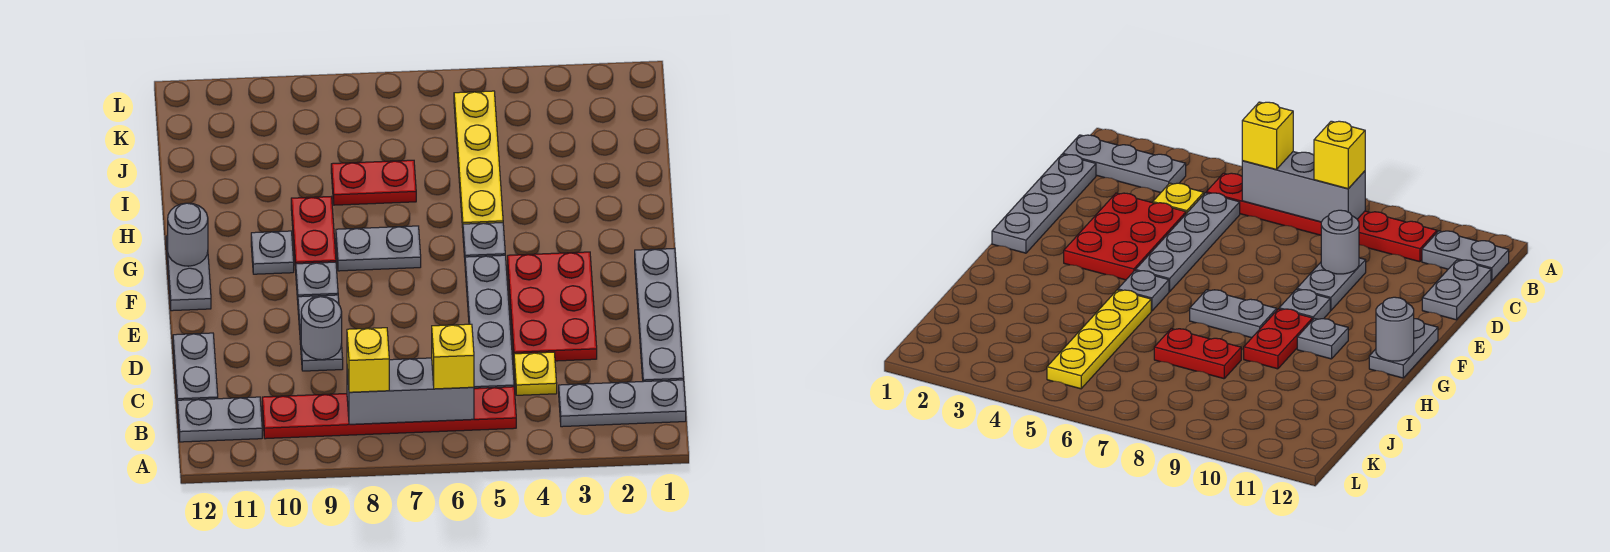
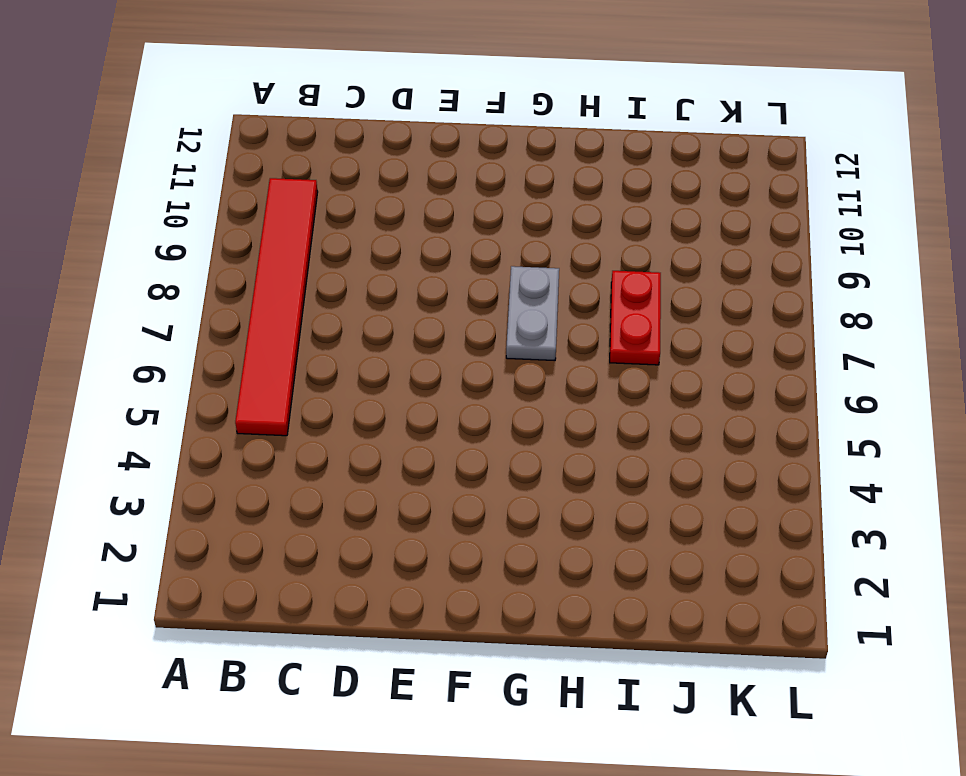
red tile B5:B10 level 1 -> red plate B5:B10 level 1
none -> grey plate B1:B3 level 1
none -> grey plate B11:B12 level 1
none -> grey plate C1:F1 level 1

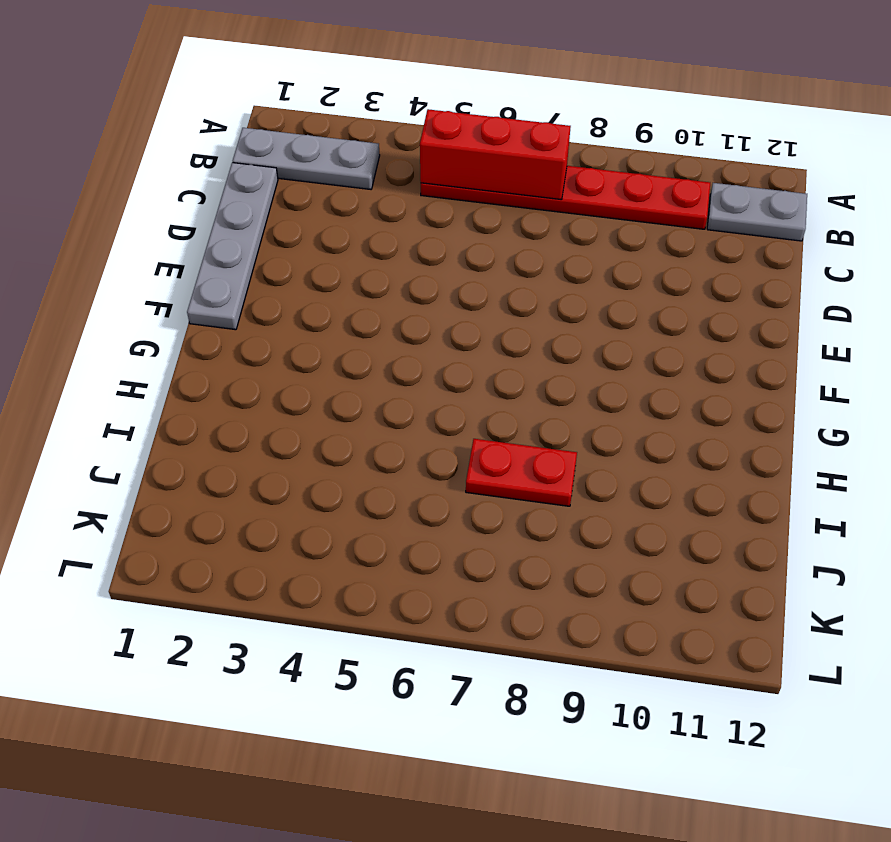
red brick B5:B7 level 2 -> grey brick B6:B8 level 2
none -> yellow plate C4 level 1
none -> grey plate C5:F5 level 1
none -> grey plate C12:D12 level 1

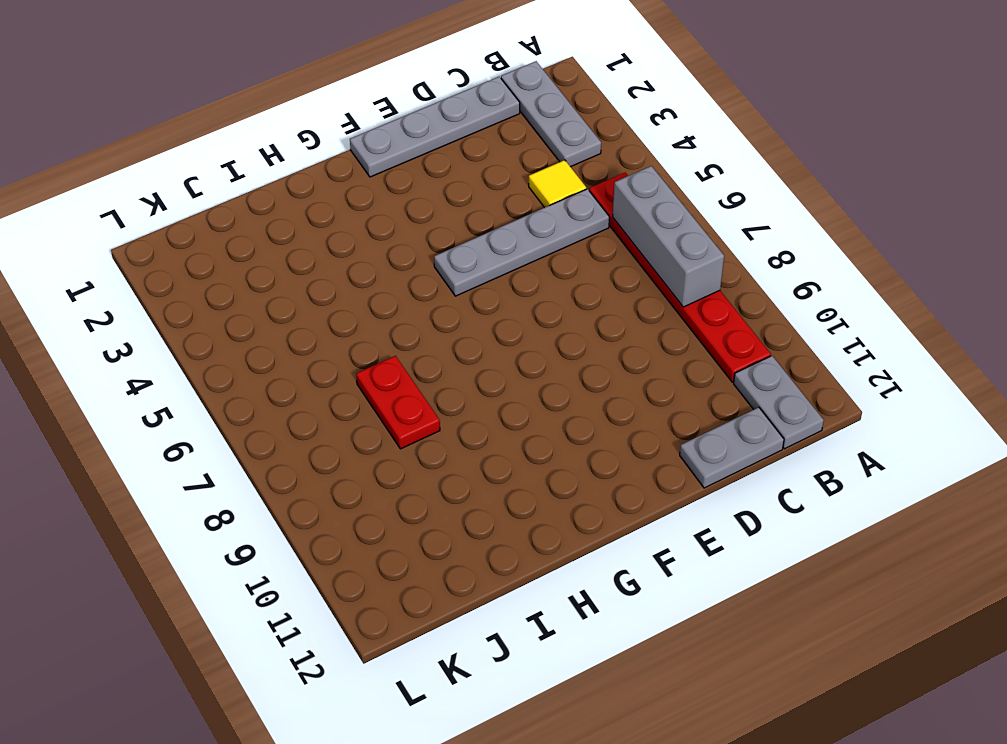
yellow tile C4 level 1 -> yellow plate C4 level 1
none -> red plate D3:F4 level 1
none -> grey plate D9:E9 level 1
none -> grey plate F9 level 1

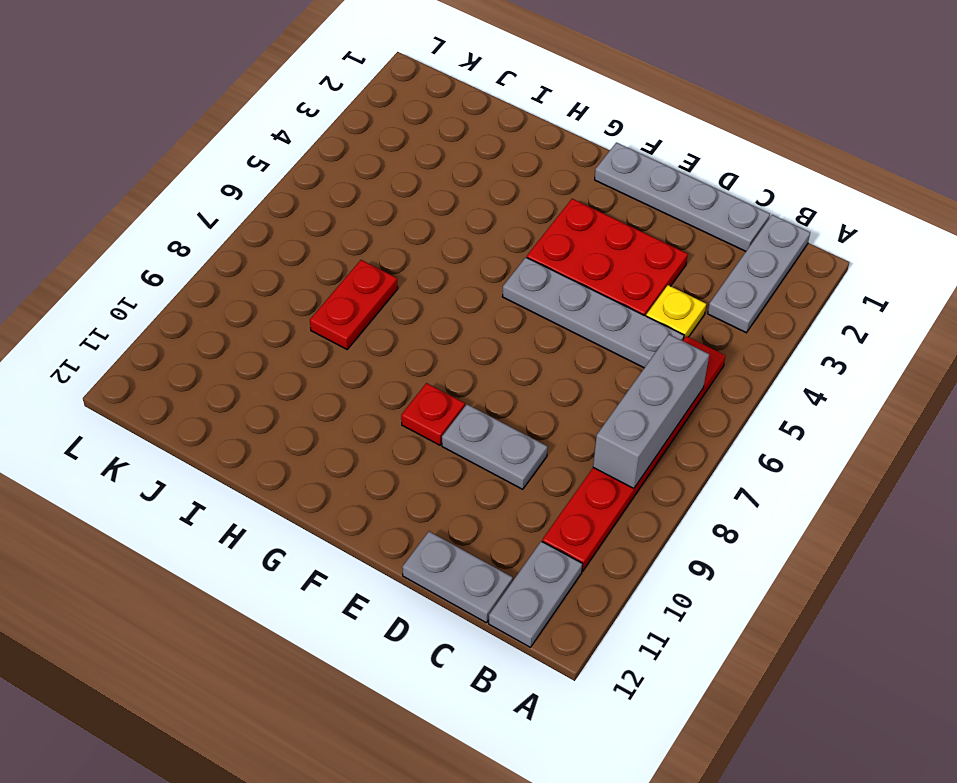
red plate F9 level 1 -> grey plate F9 level 1
none -> grey plate F12:G12 level 1
none -> grey plate G5 level 1
none -> grey plate G7:G8 level 1

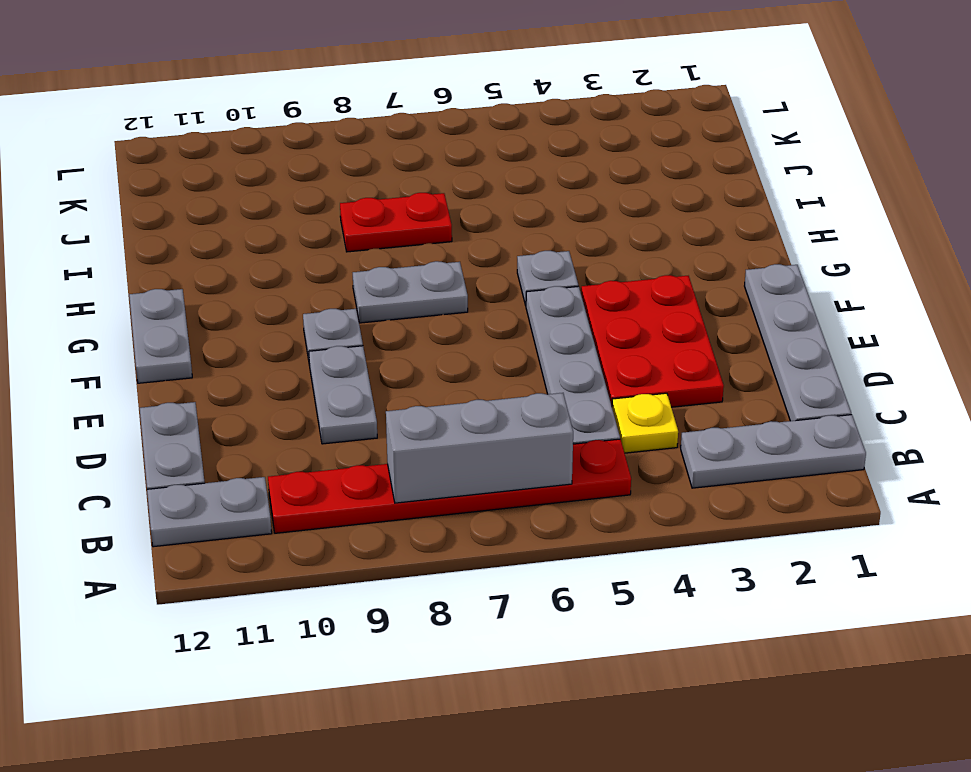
none -> red plate G9:H9 level 1
none -> grey plate G10 level 1
none -> yellow plate H5:K5 level 1

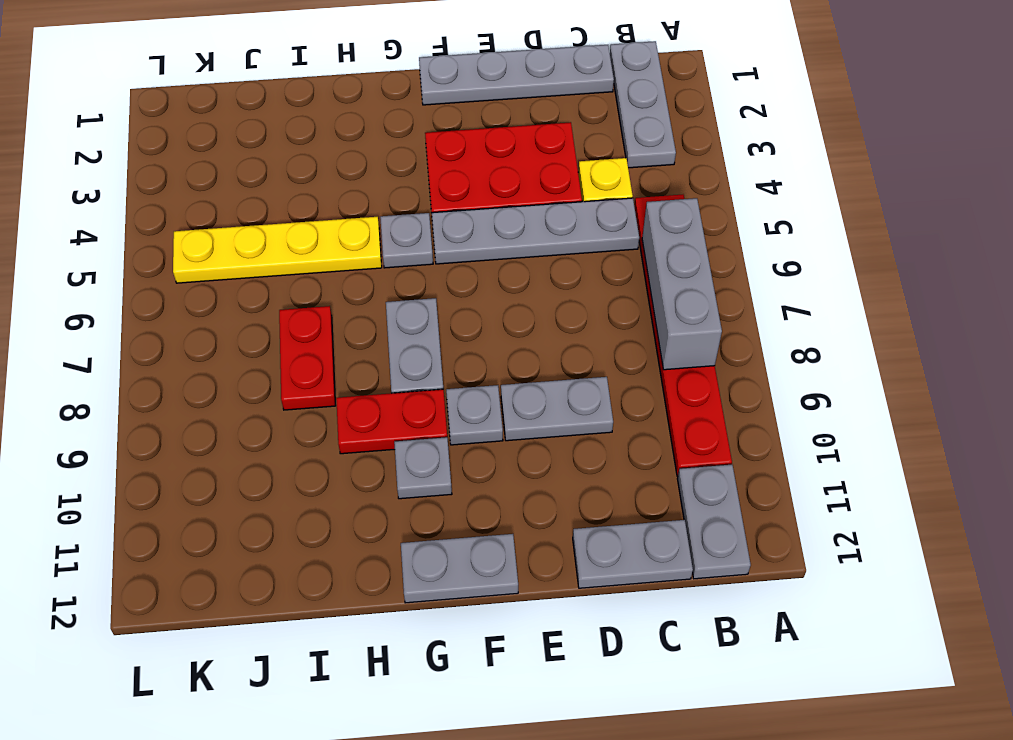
none -> grey round brick D9 level 2
none -> grey round brick G12 level 2
none -> yellow brick B6 level 3

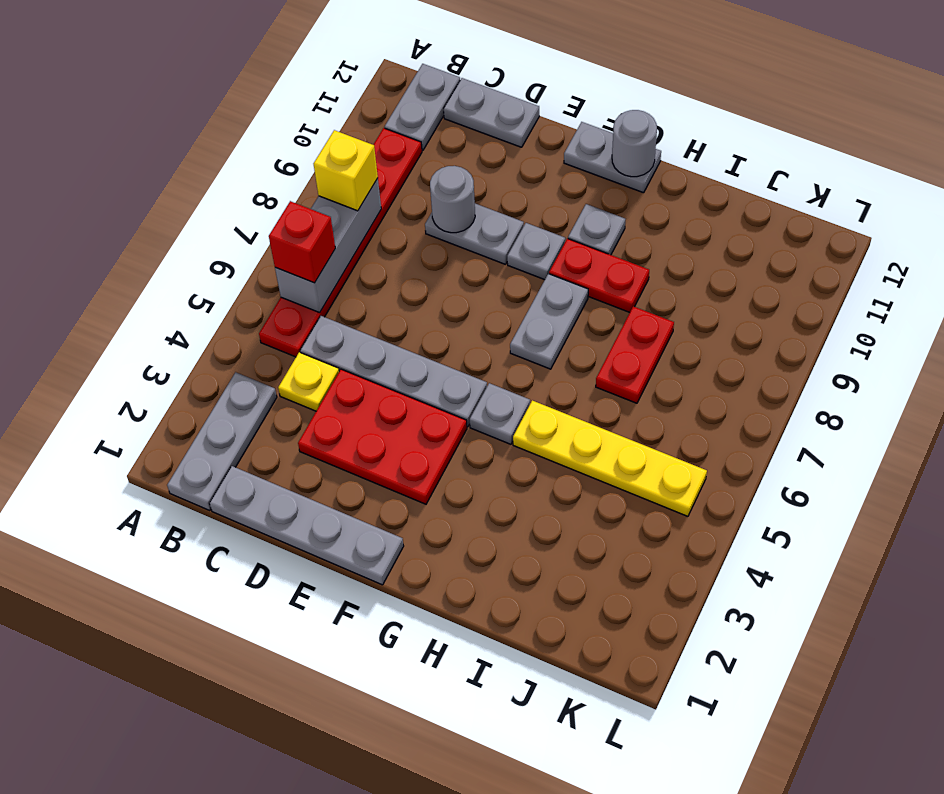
red brick B6 level 3 -> yellow brick B6 level 3

